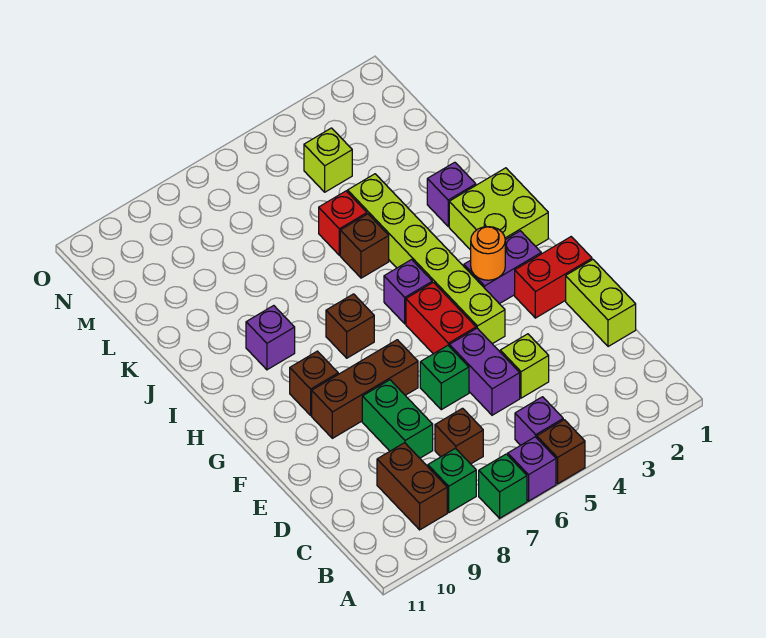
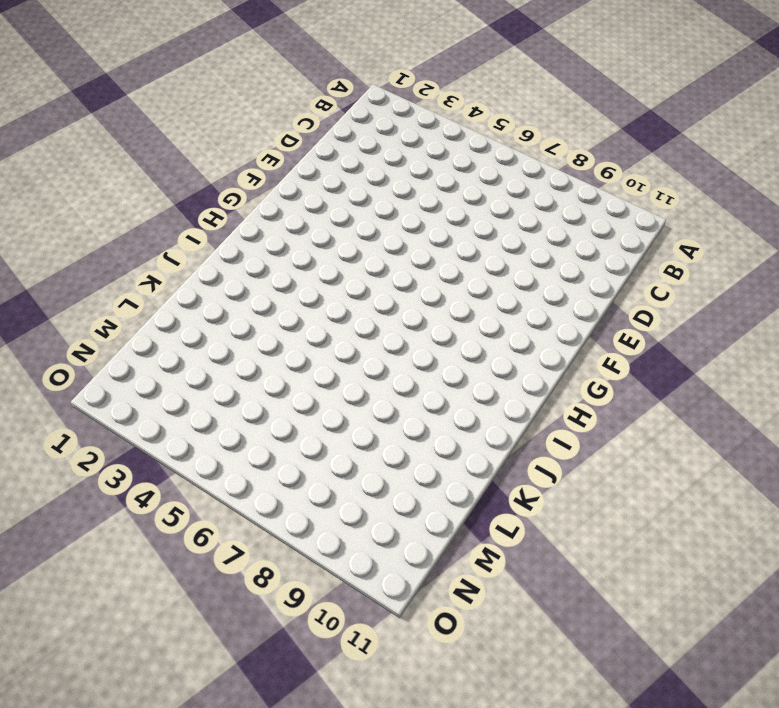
none -> brown brick A5 level 1
none -> purple brick A6 level 1
none -> green brick A7 level 1

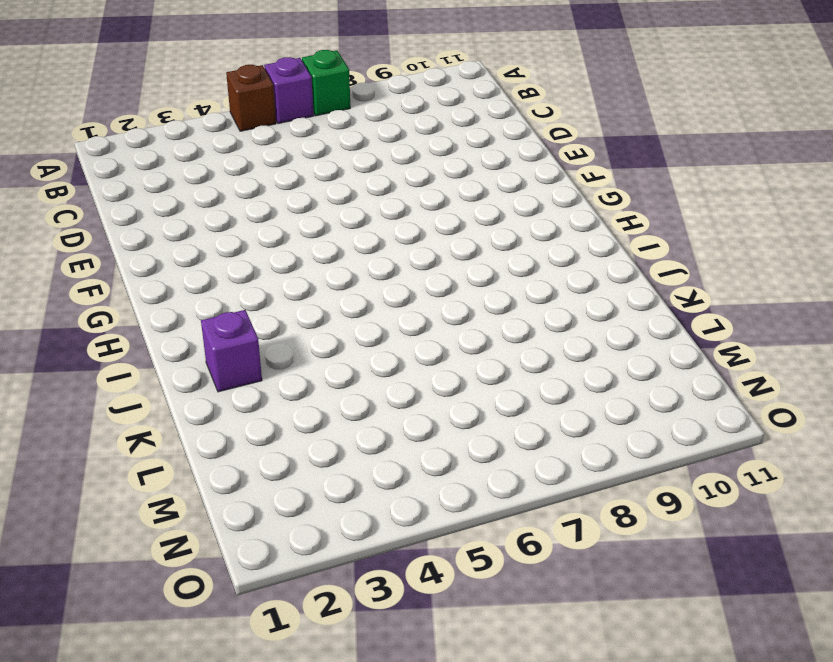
none -> purple brick B5 level 1
none -> green brick B8 level 1
none -> brown brick B9:C9 level 1

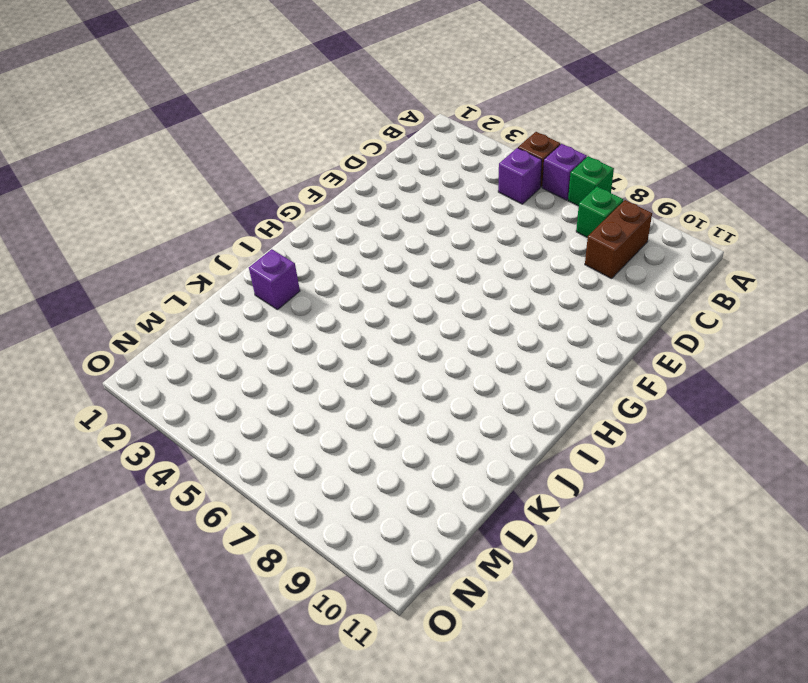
none -> brown brick C7 level 1
none -> lime brick D1:E1 level 1
none -> lime brick D4 level 1

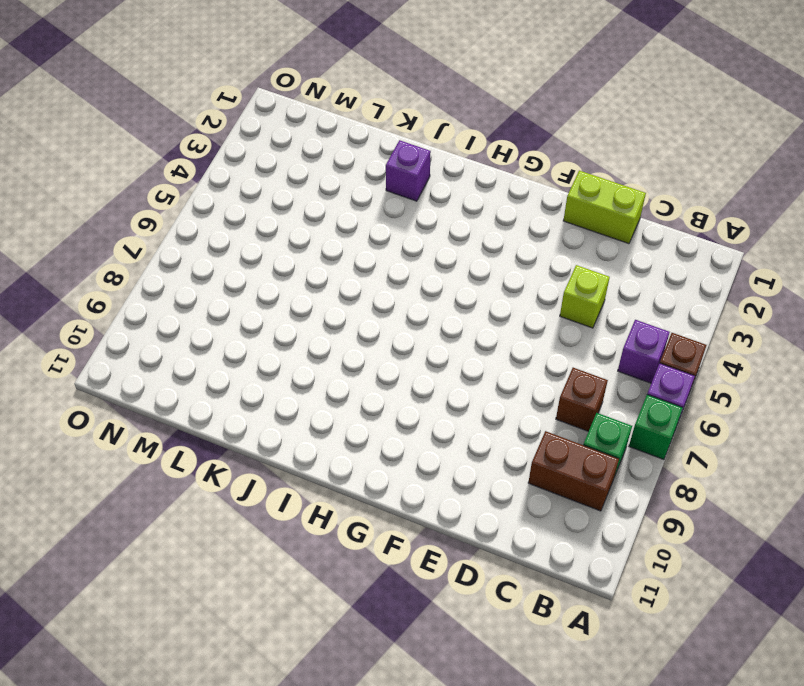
none -> purple brick D5:E5 level 1
none -> green brick D8:E8 level 1
none -> green brick E6 level 1

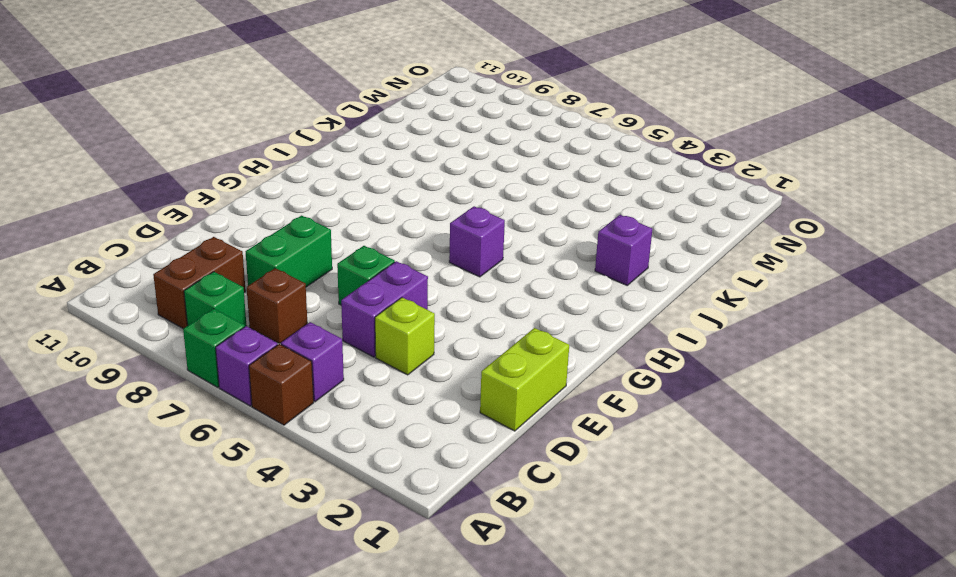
none -> red brick F1:F2 level 1
none -> lime brick F4:K4 level 1
none -> red brick F5:G5 level 1

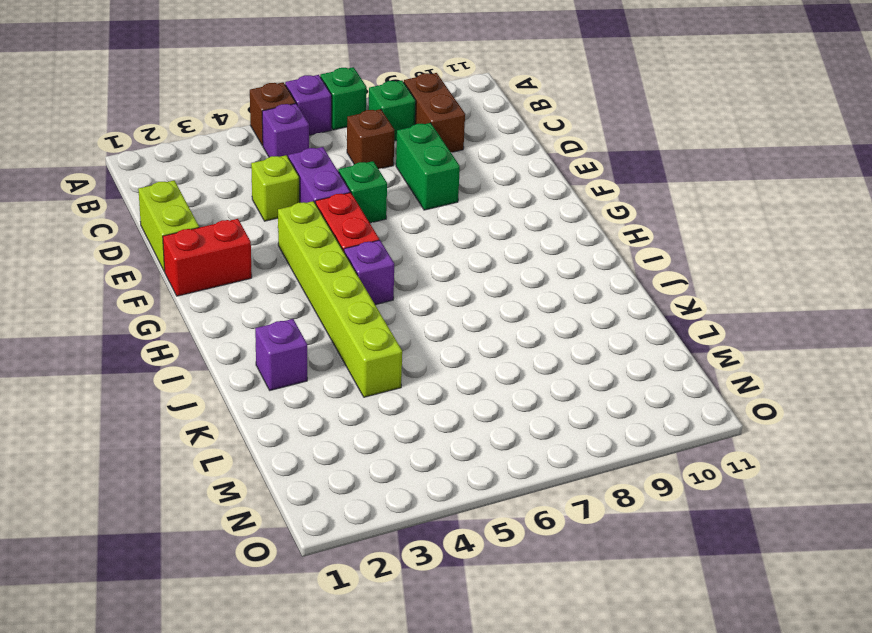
none -> brown brick F7:F9 level 1
none -> purple brick G2:G3 level 1
none -> brown brick G9 level 1

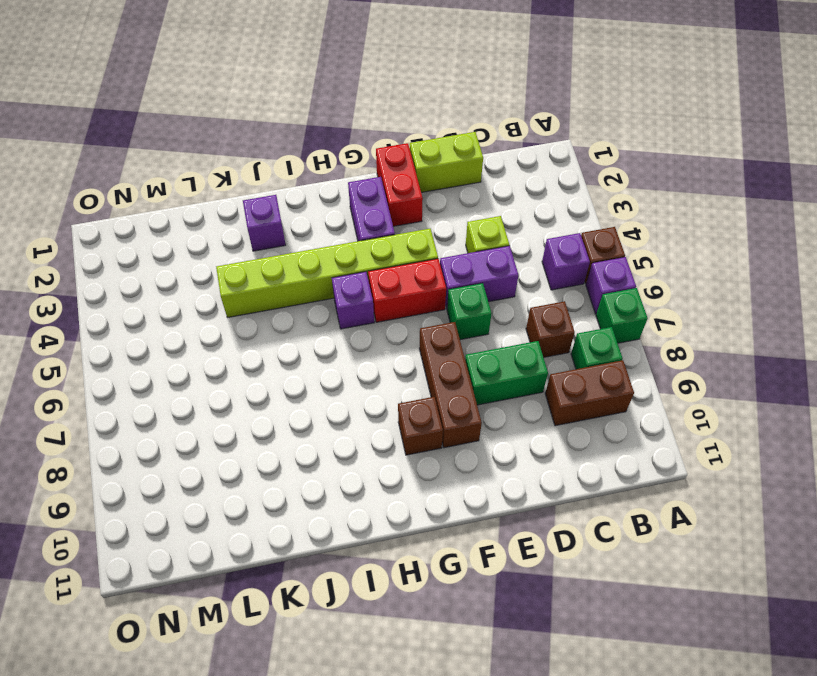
none -> lime brick H1:I2 level 1
none -> brown brick H7 level 1
none -> purple brick I9 level 1

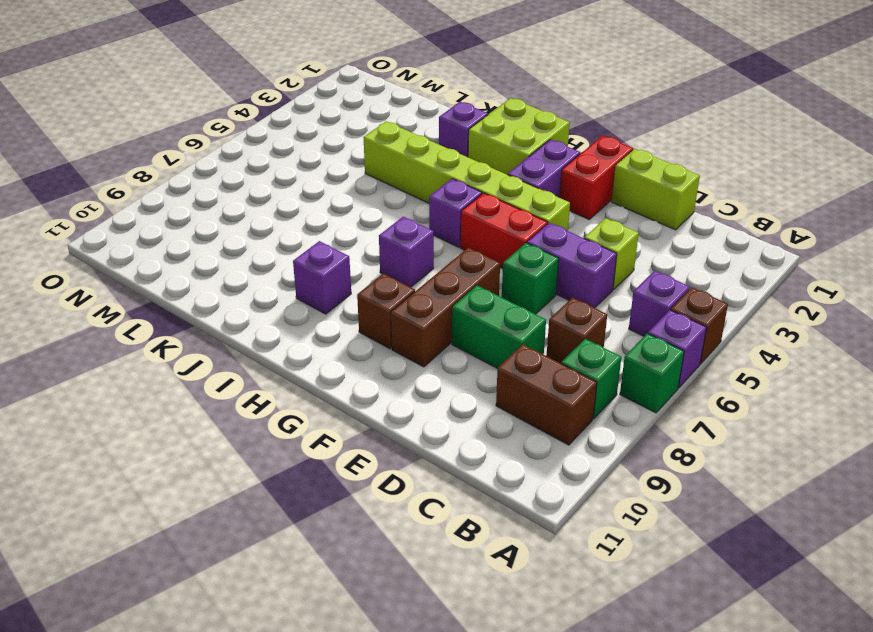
purple brick H7 level 1 -> brown brick H7 level 1
none -> brown brick J5 level 1
none -> red brick K5 level 1
none -> lime brick M4 level 1

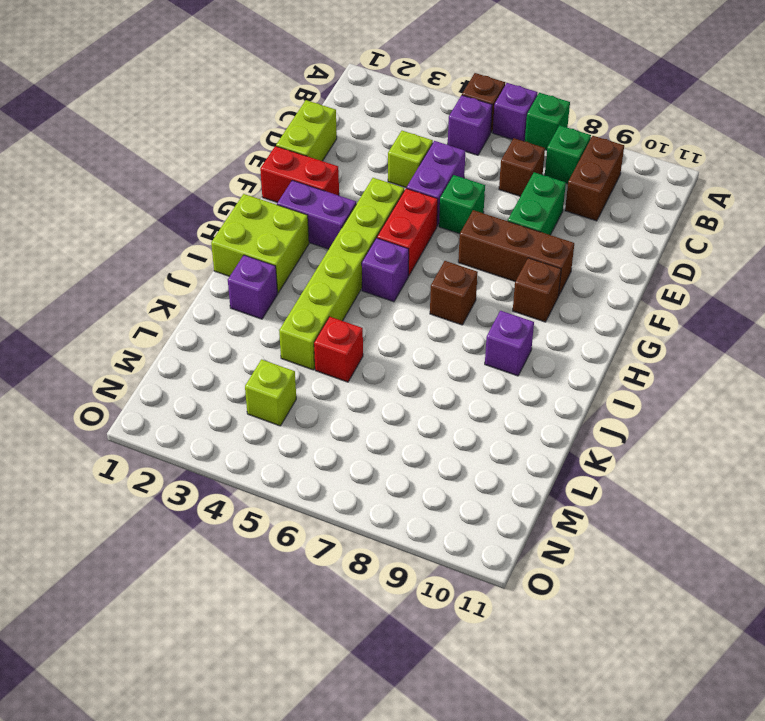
none -> brown brick J5 level 1
none -> orange round brick G3 level 2

